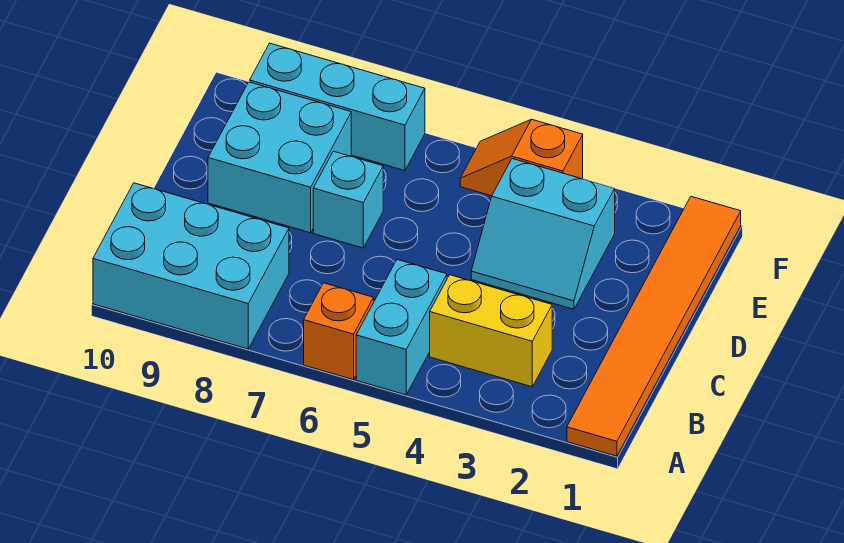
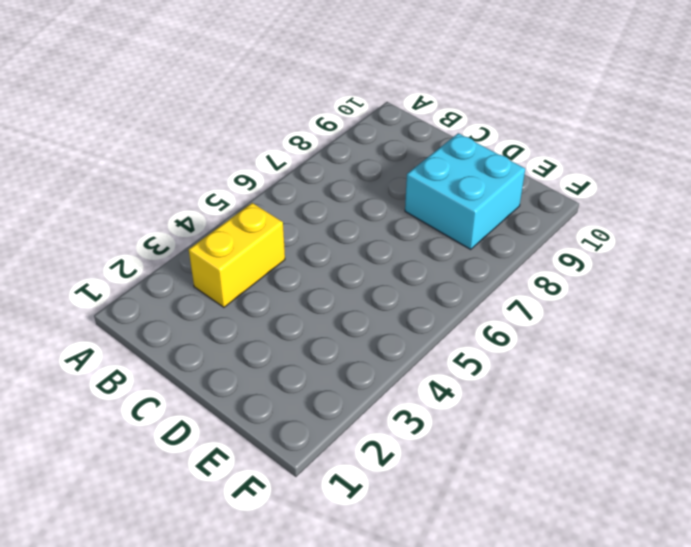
none -> orange tile A1:F1 level 1
none -> cyan brick A5:B5 level 1

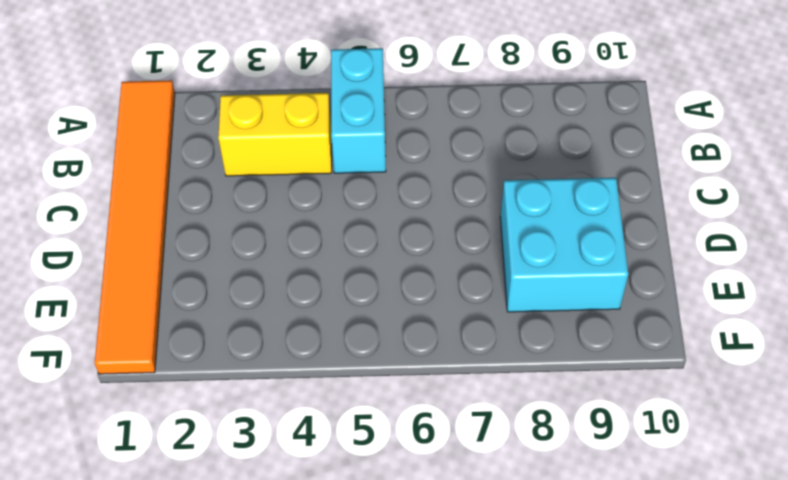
none -> orange brick A6 level 1
none -> cyan brick A8:B10 level 1

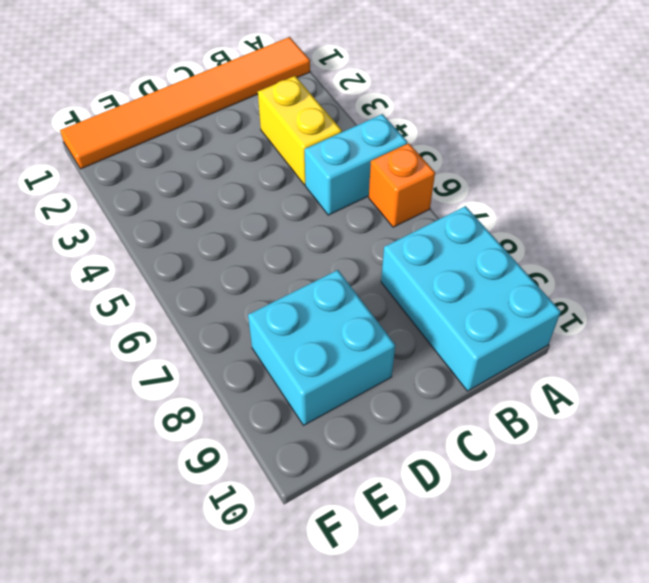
none -> cyan slope D3:E4 level 1 top E
none -> cyan brick D7 level 1

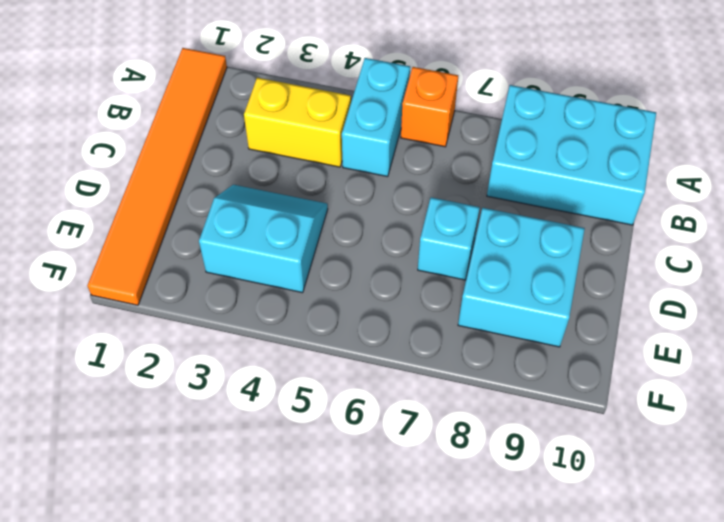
none -> orange slope F4:F5 level 1 top 4
none -> cyan brick F7:F9 level 1

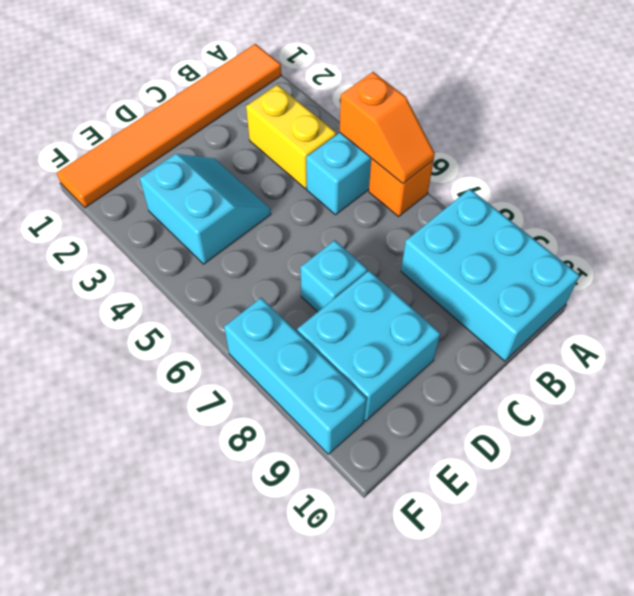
orange slope A5:A6 level 2 top 5 -> orange slope F4:F5 level 1 top 4

